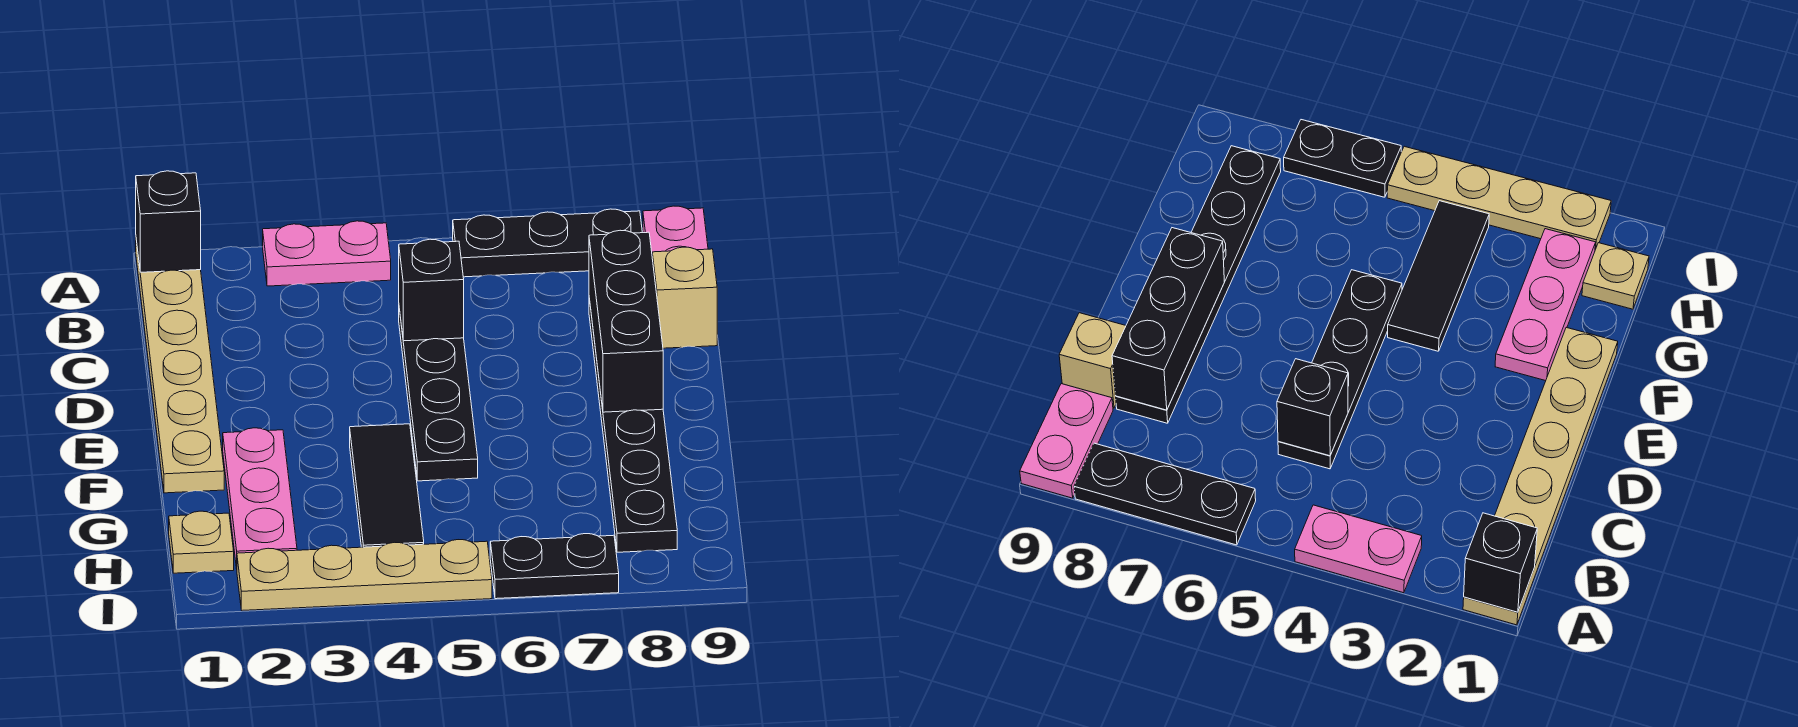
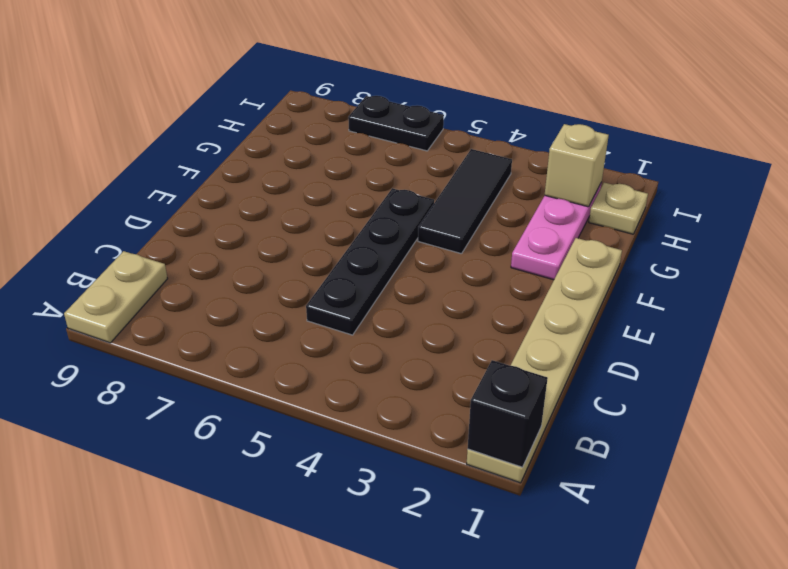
tan plate A9:B9 level 1 -> pink plate A9:B9 level 1
tan brick H2 level 2 -> tan brick C9 level 1
none -> pink plate A3:A4 level 1
none -> black plate A6:A8 level 1
none -> black plate C8:H8 level 1

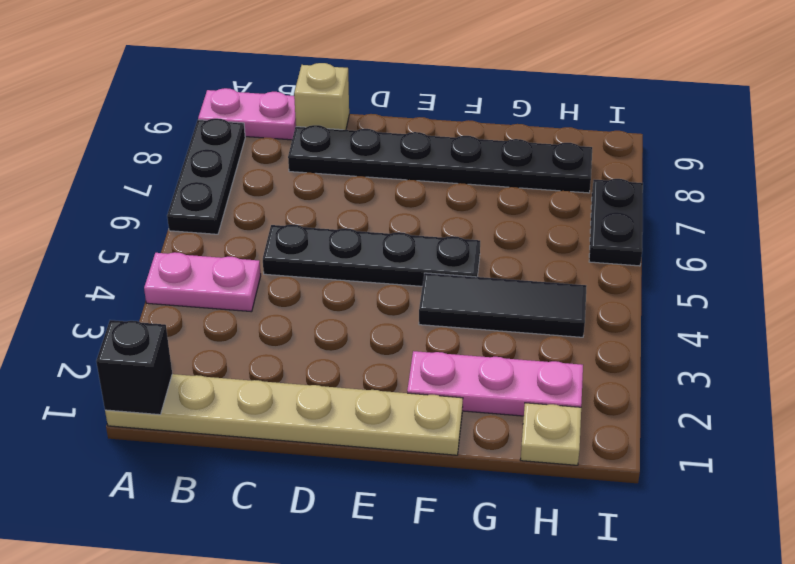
pink plate A4:B4 level 1 -> pink plate A3:A4 level 1
none -> tan plate I2:I5 level 1
none -> black brick C5 level 2
none -> black brick C8:E8 level 2

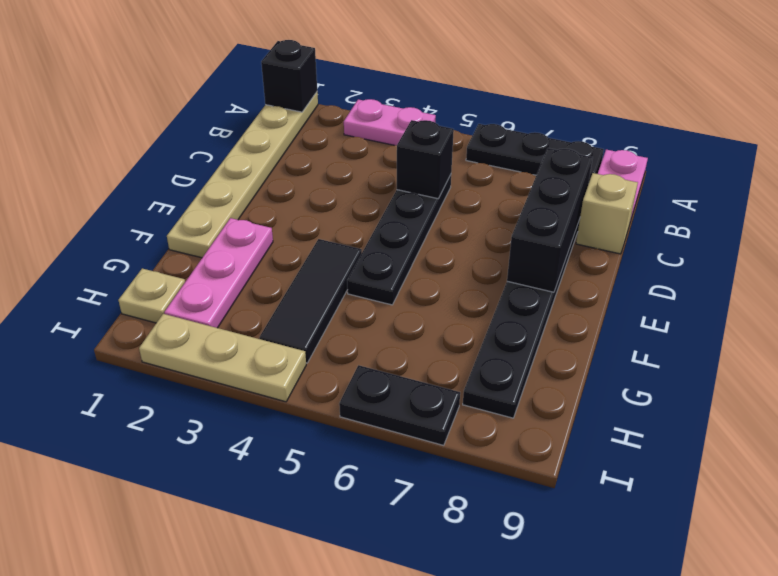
tan plate I2:I4 level 1 -> tan plate I2:I5 level 1

